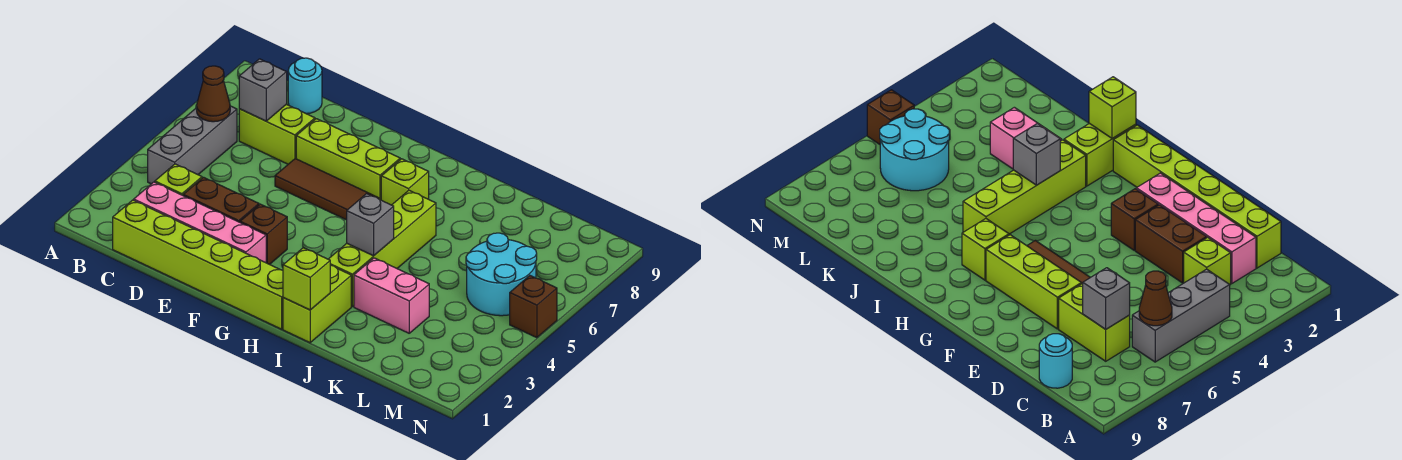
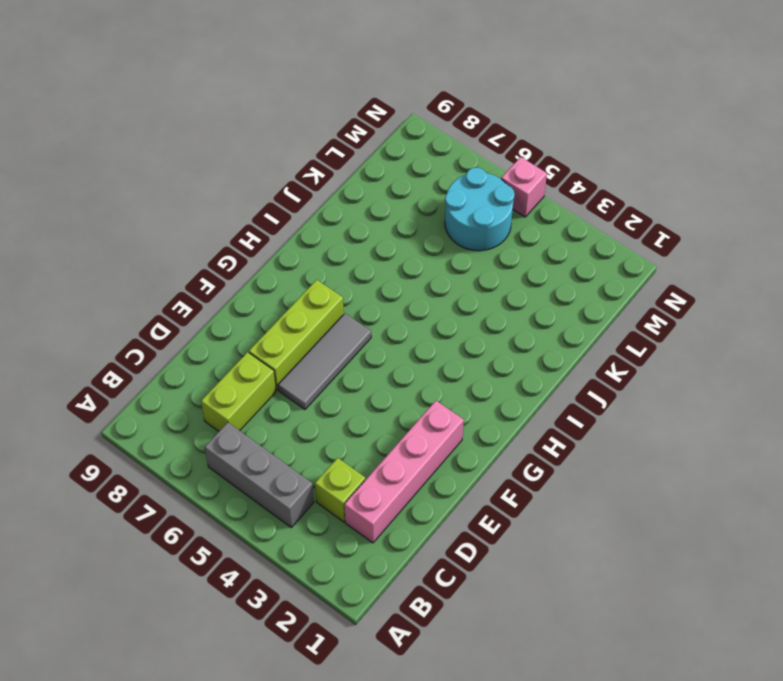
grey tile E6:G6 level 1 -> brown tile E6:G6 level 1
pink brick N5 level 1 -> brown brick N5 level 1
none -> lime brick C1:H1 level 1
none -> cyan round brick C9 level 1
none -> brown brick D3:E3 level 1

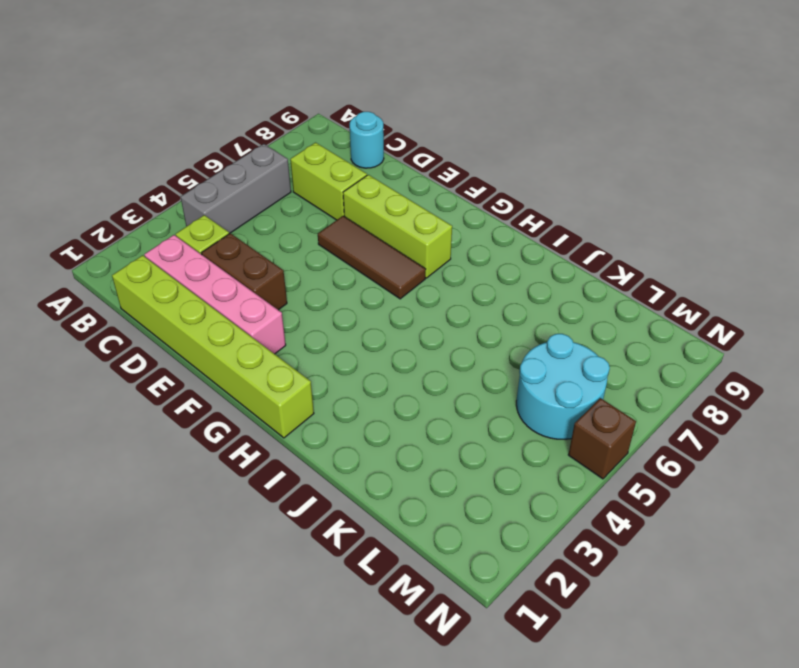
none -> brown brick F3 level 1
none -> lime brick H7 level 1
none -> lime brick I1:I2 level 1

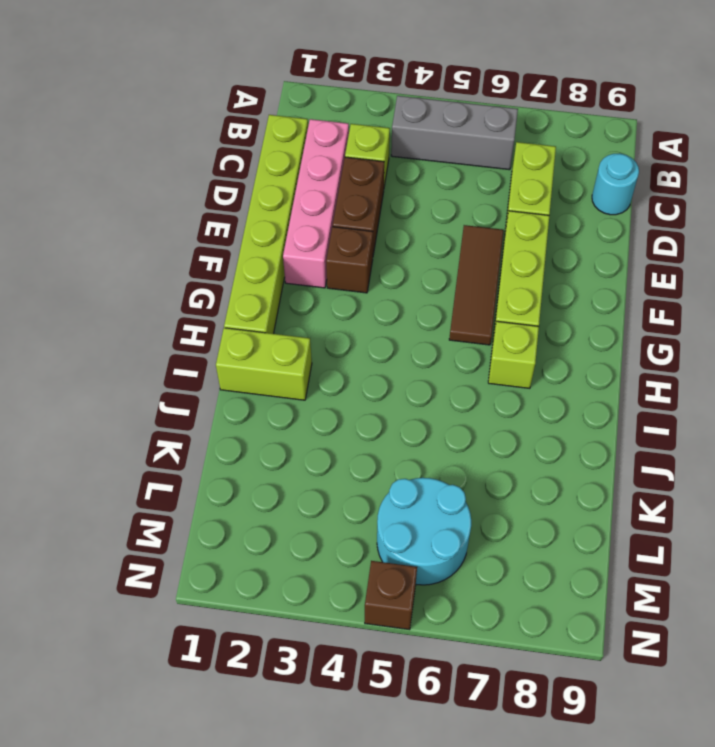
none -> lime brick I3:I6 level 1
none -> pink brick J3:K3 level 1
none -> brown cone B6 level 2

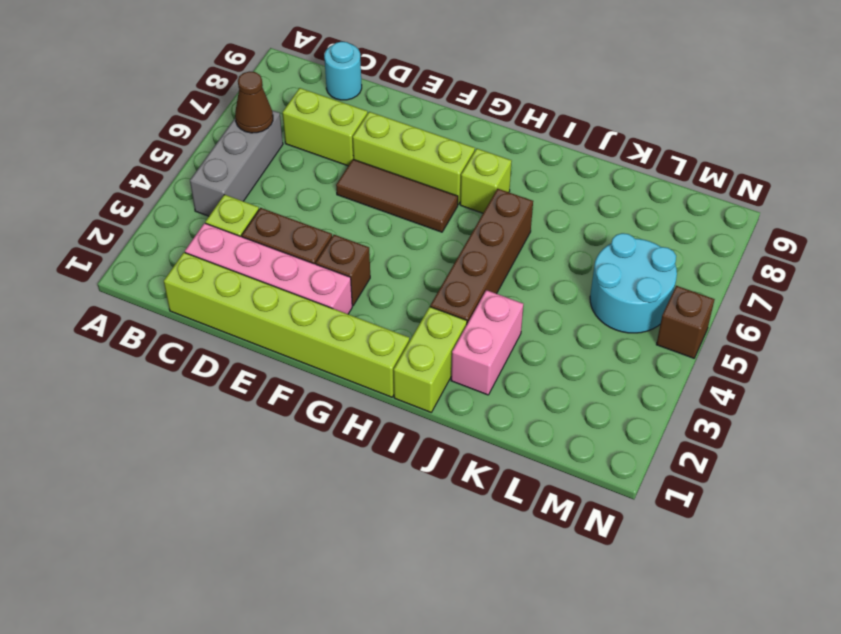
brown brick I3:I6 level 1 -> lime brick I3:I6 level 1
pink brick J2:J3 level 1 -> pink brick J3:K3 level 1
none -> grey brick C7 level 2
none -> lime brick I1 level 2
none -> grey brick I4 level 2

